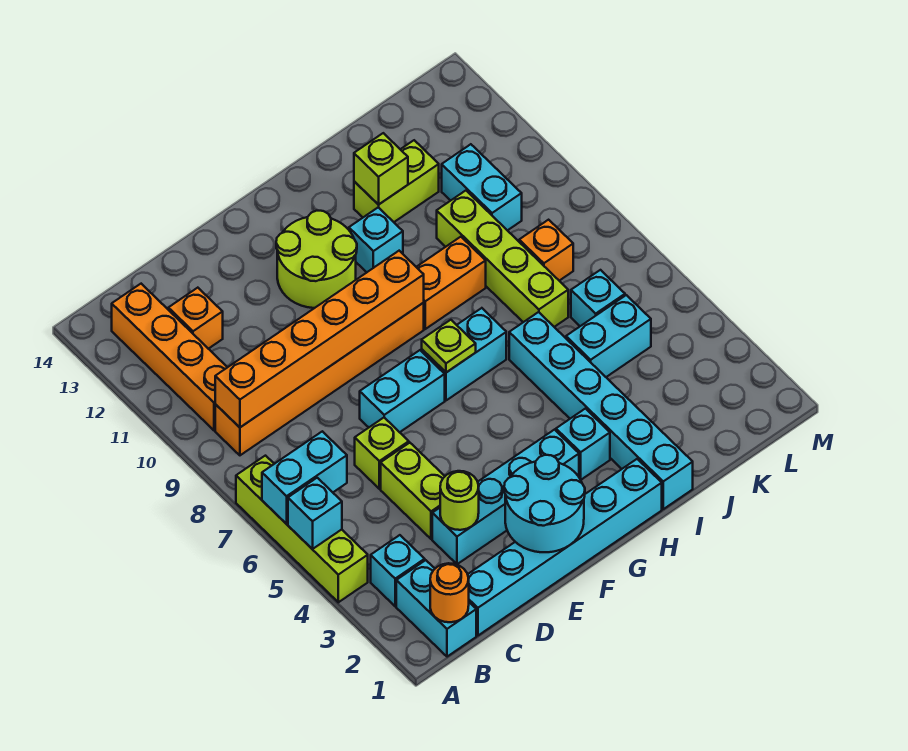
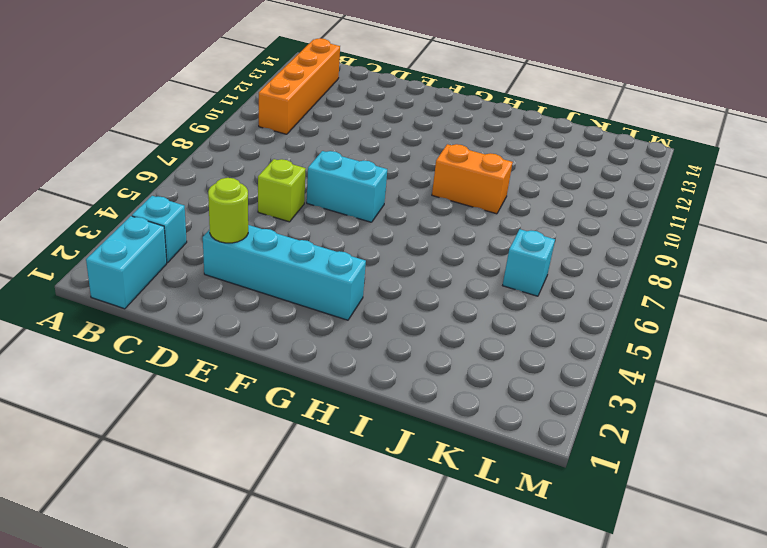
none -> lime brick A4:A7 level 1
none -> orange brick B9:G9 level 1
none -> cyan brick C1:H1 level 1
none -> orange brick C12 level 1

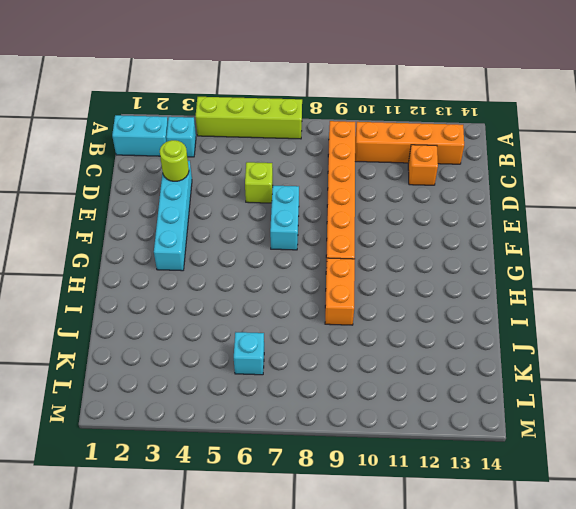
none -> cyan brick C1:H1 level 1
none -> lime brick D4:D5 level 1
none -> lime round brick F11:G12 level 1
none -> cyan brick G7:H7 level 1

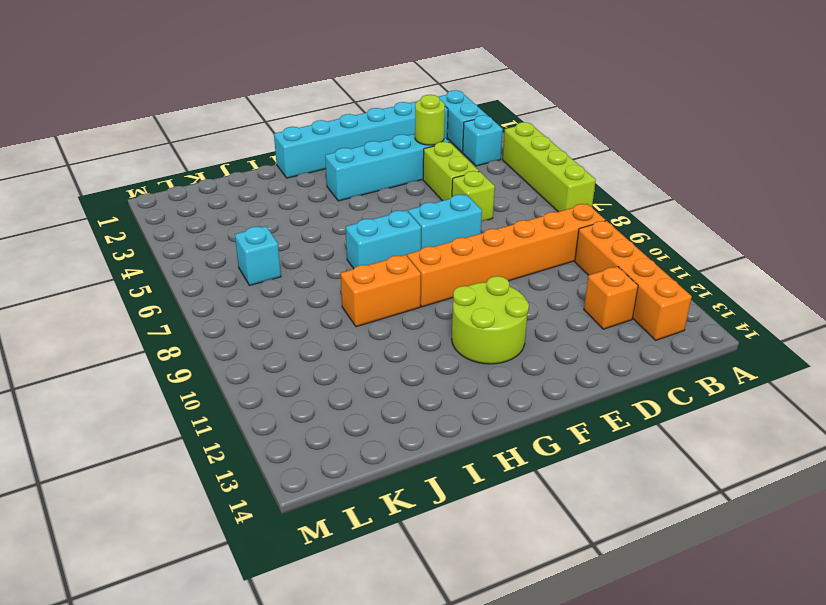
none -> cyan brick H3 level 1
none -> cyan brick H11 level 1
none -> cyan brick I1:I6 level 1
none -> lime brick I12:J12 level 1

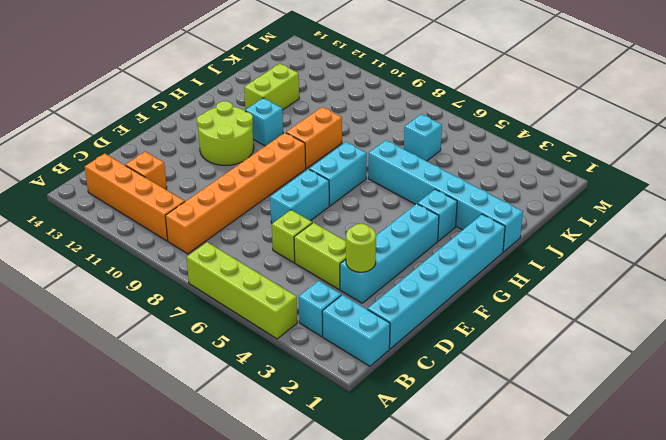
none -> cyan brick J5:K5 level 1
none -> lime brick J7:J10 level 1
none -> orange brick K8 level 1
none -> cyan brick K10:K11 level 1

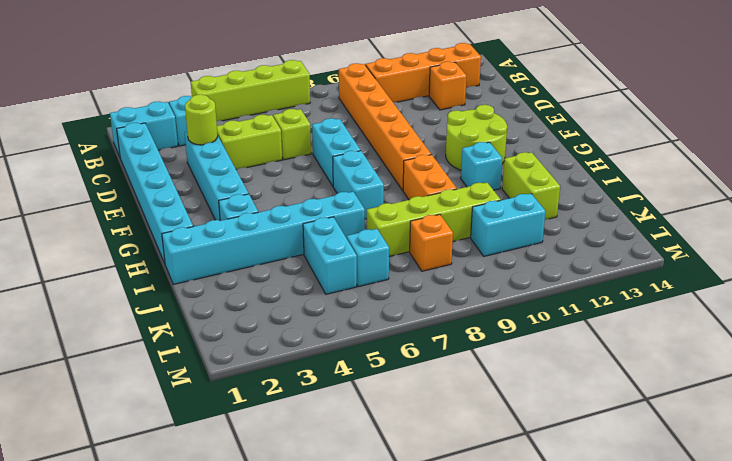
none -> cyan brick A5 level 2
none -> cyan brick A6:B6 level 2
none -> orange round brick B1 level 2
none -> orange brick B9:G9 level 2

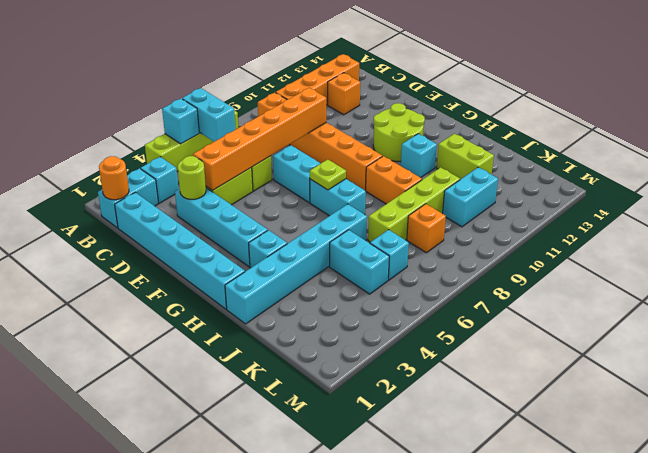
orange brick D4:D9 level 2 -> orange brick B9:G9 level 2
none -> cyan round brick E1:F2 level 2
none -> lime brick I12 level 2

